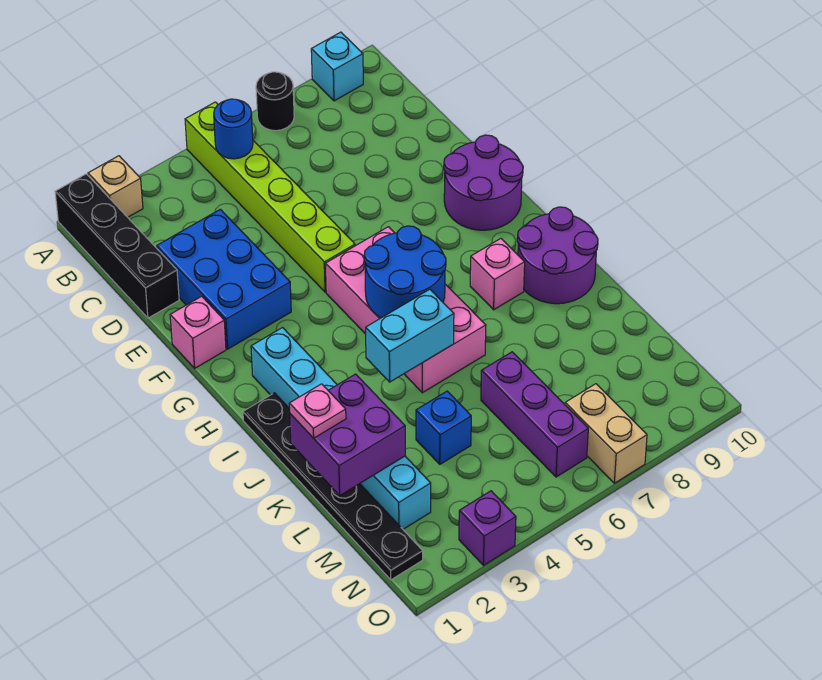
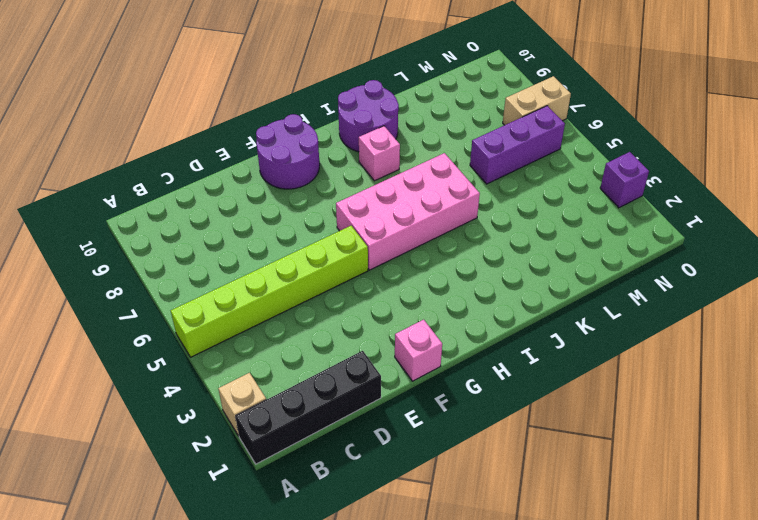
none -> black round brick A7 level 1
none -> cyan brick A9 level 1
none -> blue brick D2:F3 level 1

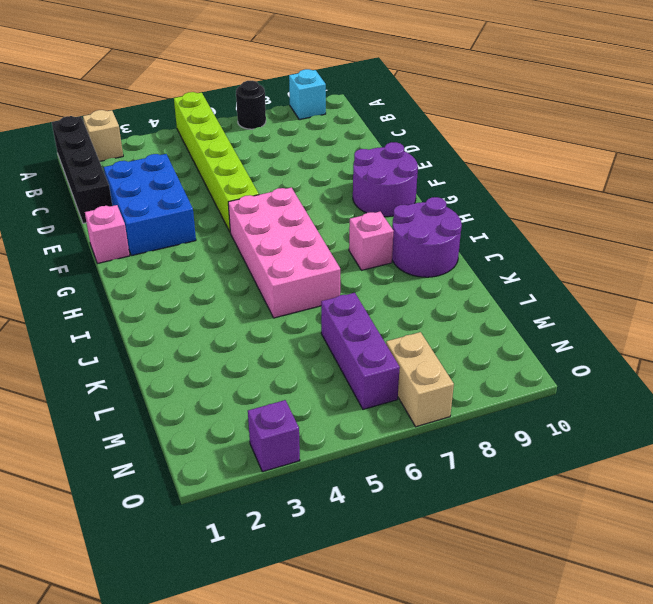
none -> cyan brick H2:M2 level 1
none -> black plate I1:N1 level 1
none -> blue brick L4 level 1

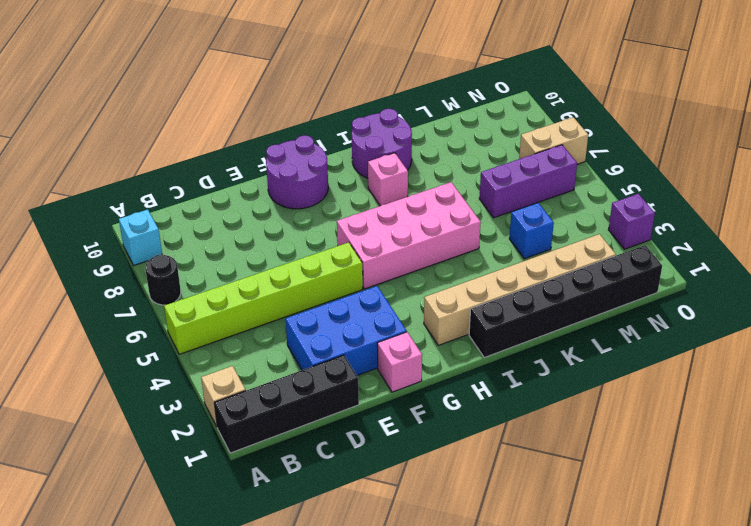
tan brick H2:M2 level 1 -> cyan brick H2:M2 level 1
black brick I1:N1 level 1 -> black plate I1:N1 level 1
none -> blue round brick B5 level 2
none -> blue round brick H5:I6 level 2
none -> cyan brick J4:J5 level 2

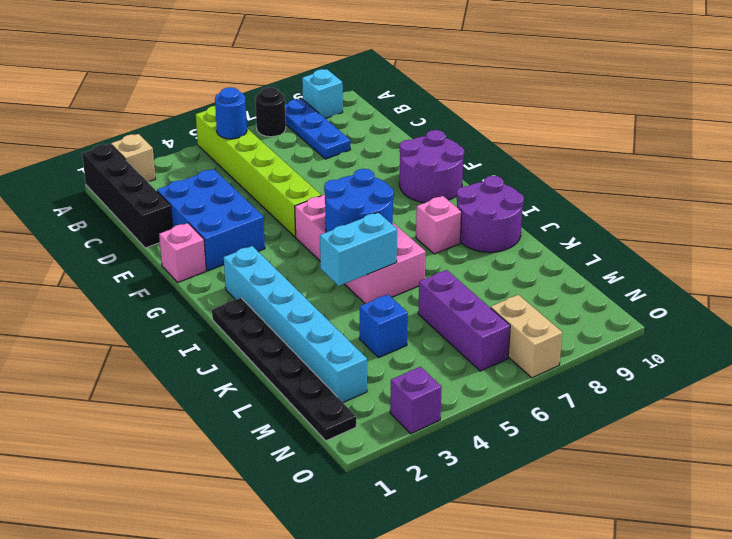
blue plate A8:C8 level 1 -> none
none -> purple brick K1:L2 level 2
none -> pink plate K1 level 3

